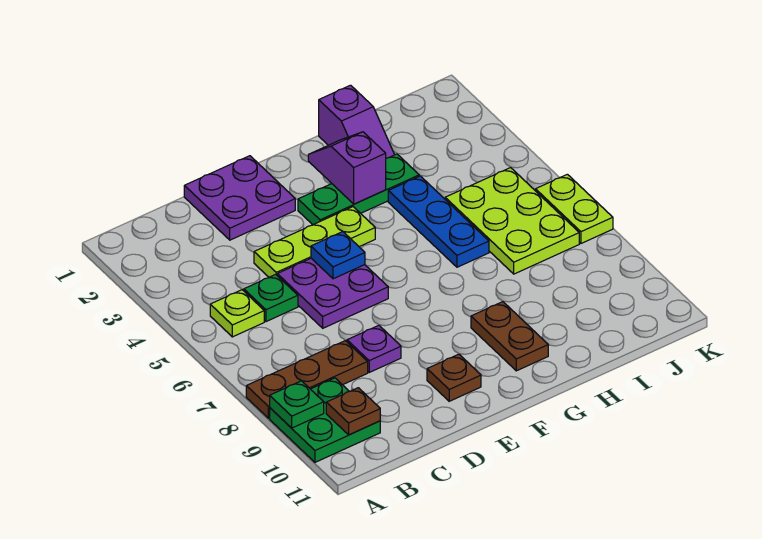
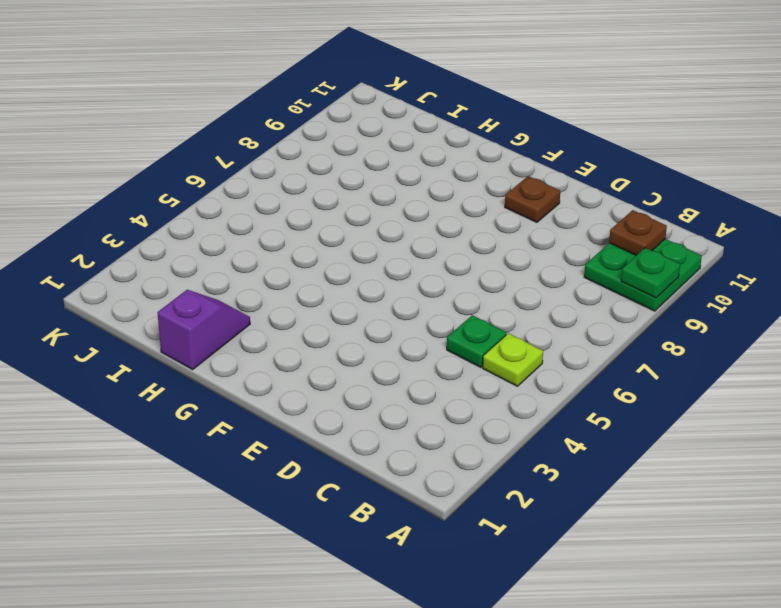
none -> brown plate A8:C8 level 1
none -> purple plate D1:E2 level 1
none -> lime plate D4:F4 level 1

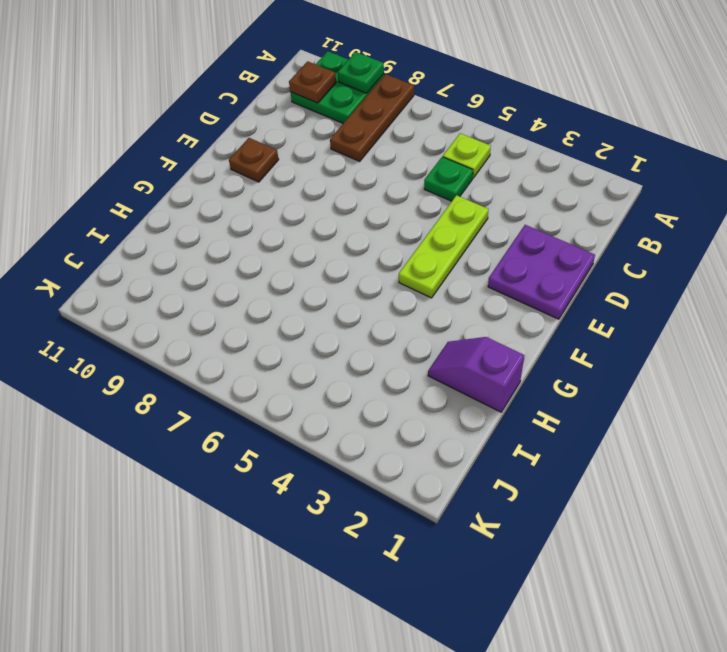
none -> purple plate D5:E6 level 1
none -> purple plate D8 level 1
none -> green plate F3:H3 level 1

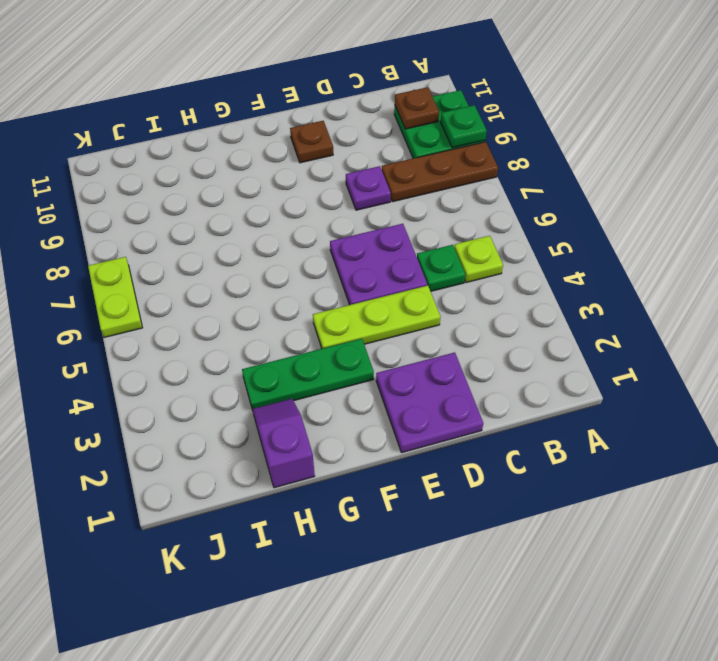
none -> brown plate G9:G10 level 1
none -> blue plate H4:H6 level 1
none -> lime plate I5:J7 level 1

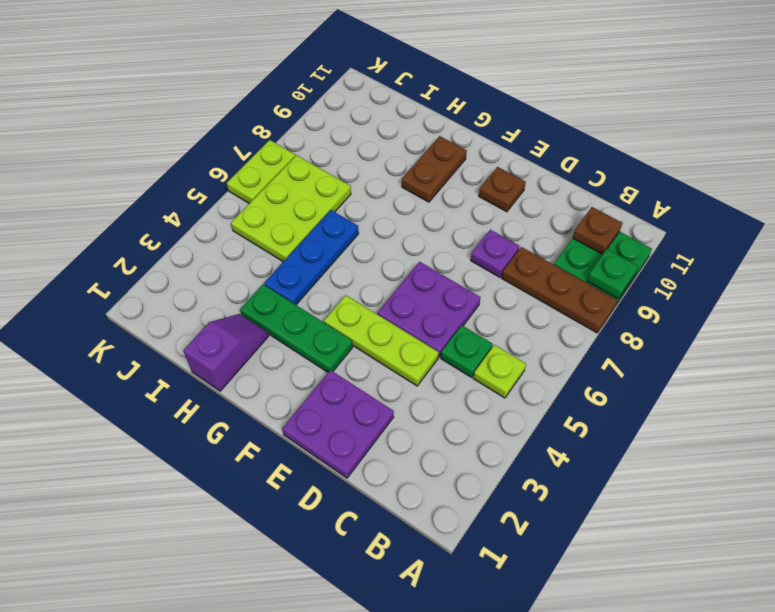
none -> blue plate E5 level 2
none -> purple slope G2:G3 level 2 top 3

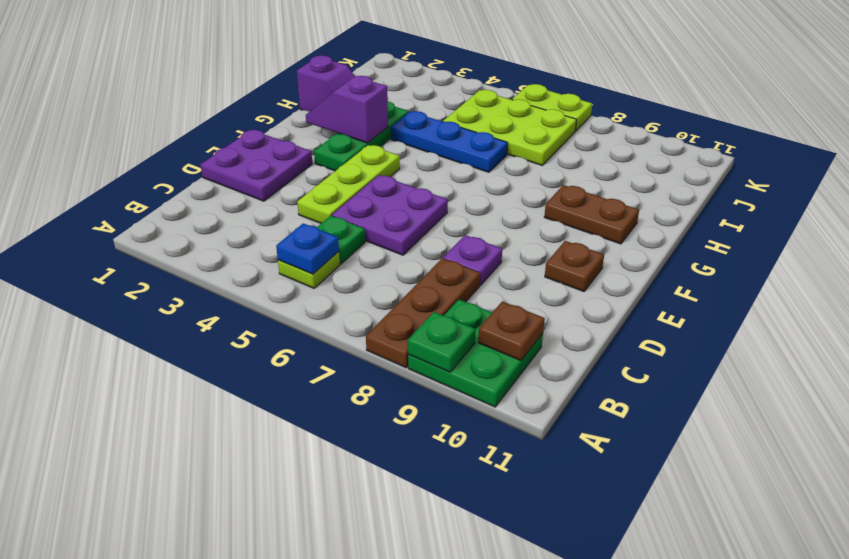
blue plate B5 level 2 -> blue plate E5 level 2

